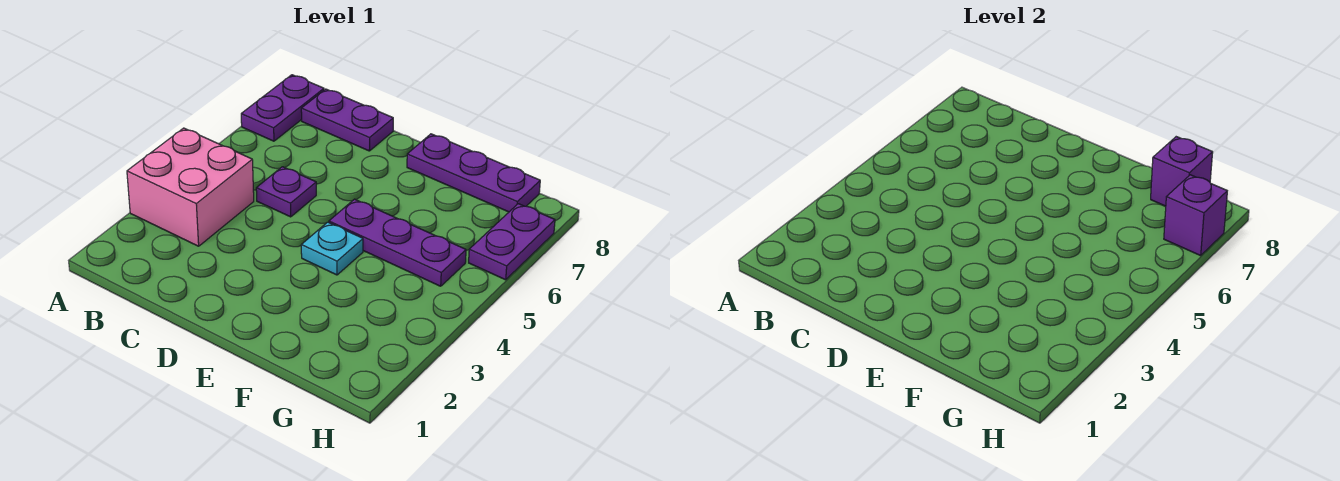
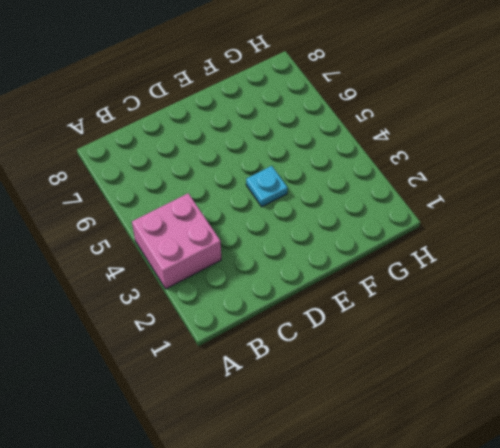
none -> purple plate A7:A8 level 1
none -> purple plate B8:C8 level 1

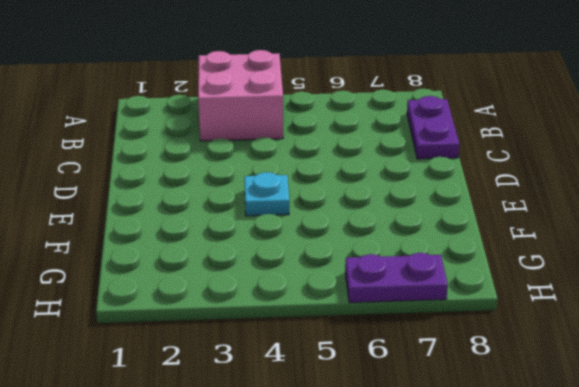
none -> purple plate A7:A8 level 1
none -> purple plate C5 level 1

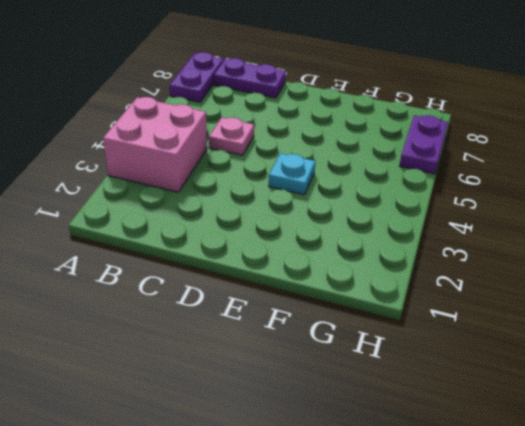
pink plate C5 level 1 -> purple plate C5 level 1
none -> purple plate E5:G5 level 1
none -> purple plate E8:G8 level 1

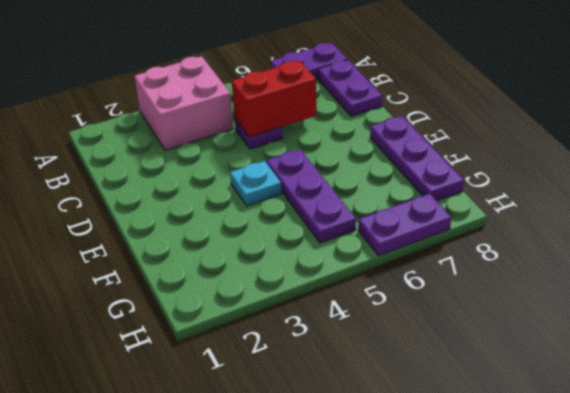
red brick C5:C6 level 2 -> none
none -> purple brick G8 level 2
none -> purple brick H7 level 2

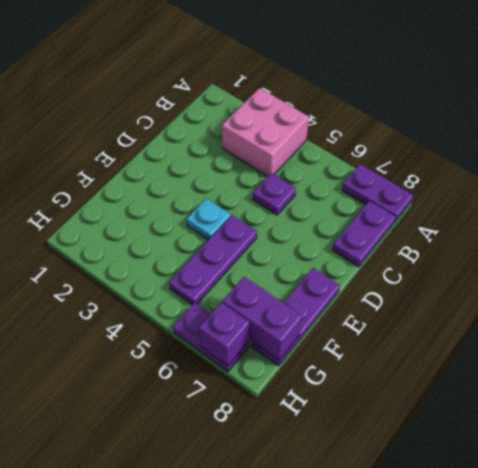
purple brick G7:G8 level 2 -> purple brick G8 level 2

